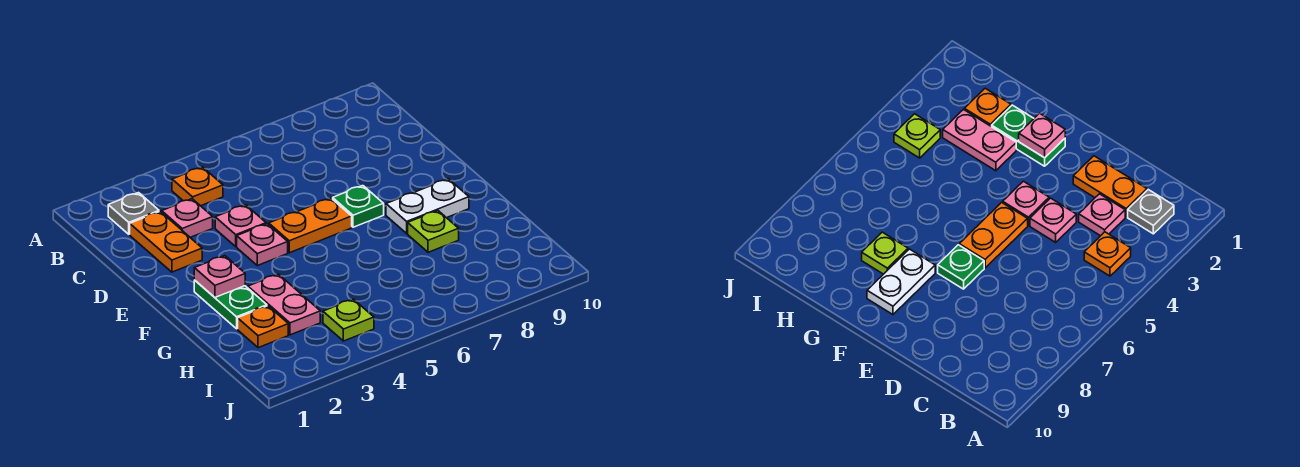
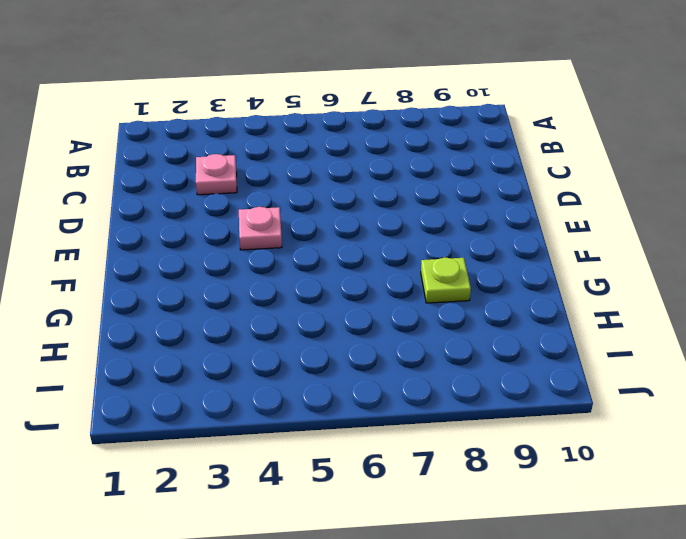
none -> grey plate B2 level 1
none -> orange plate B4 level 1
none -> orange plate C2:D2 level 1

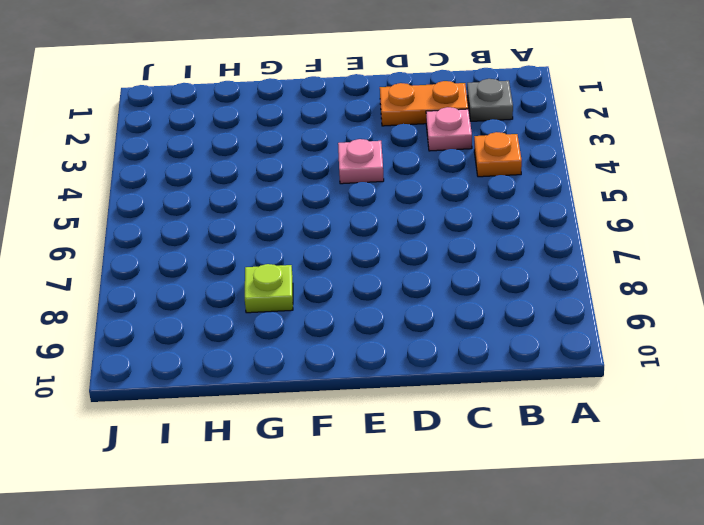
none -> pink plate D4 level 1
none -> orange plate E5:E6 level 1
none -> green plate E7 level 1

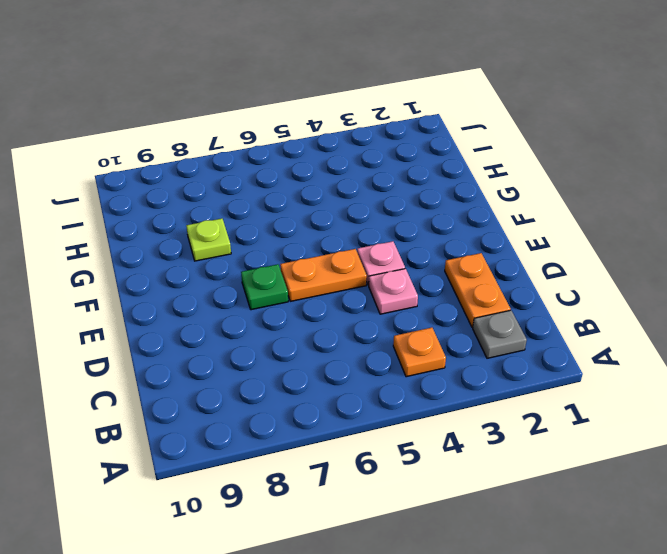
none -> pink plate C3 level 1
none -> green plate F2:G2 level 1
none -> white plate F8:F9 level 1

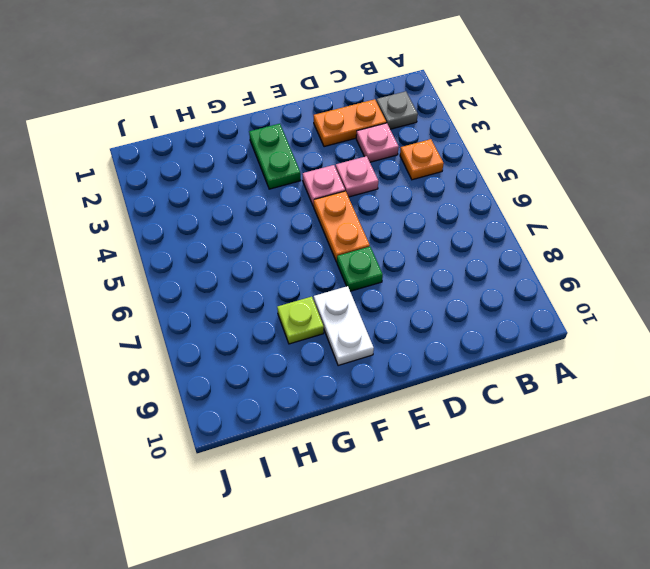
green plate F2:F3 level 1 -> green plate F2:G2 level 1
none -> pink plate G3:H3 level 1
none -> orange plate H2 level 1
none -> lime plate I4 level 1

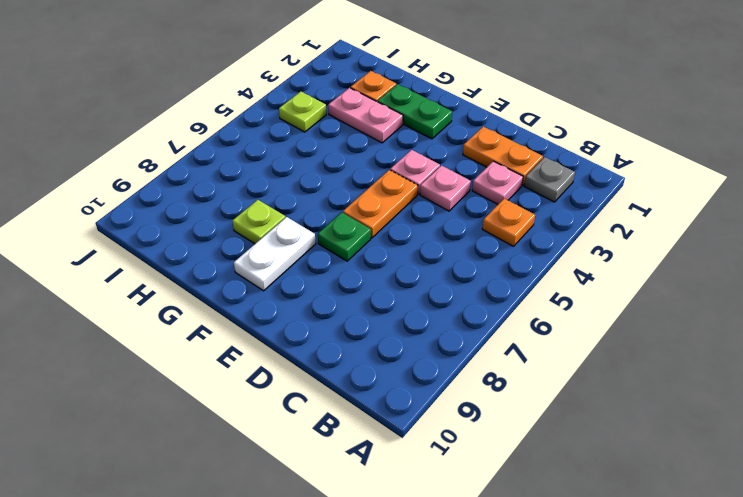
none -> pink plate F2 level 2

